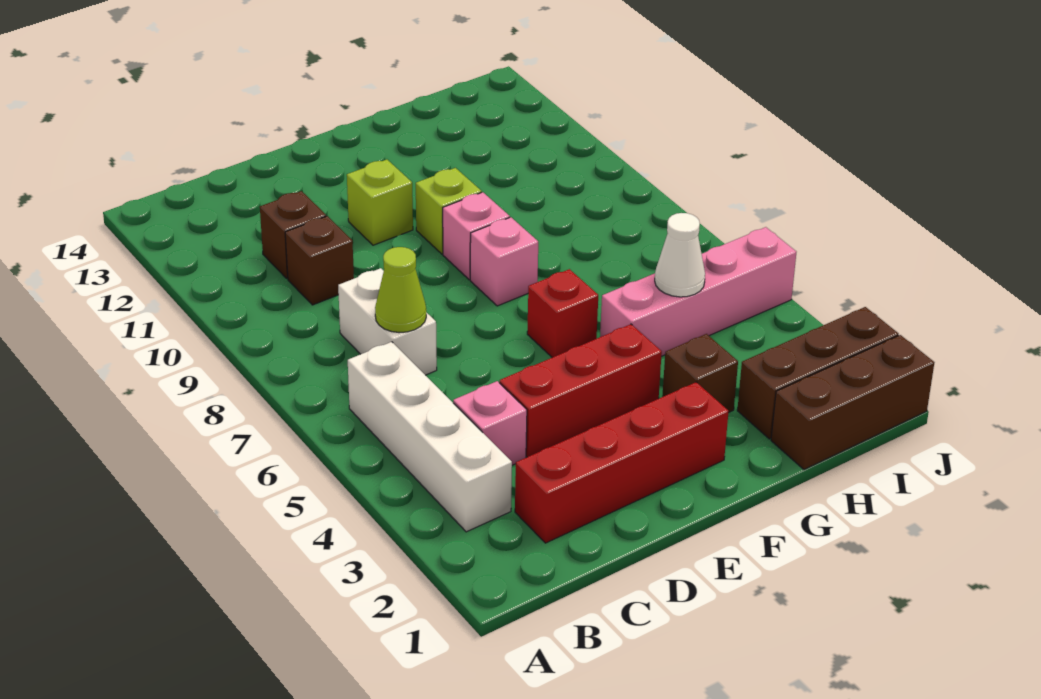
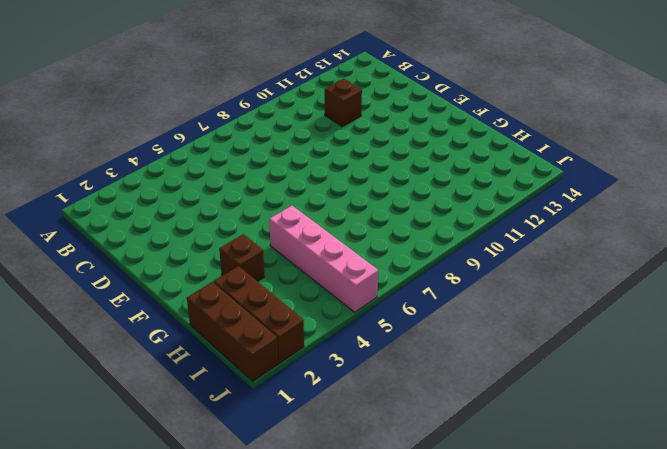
none -> white brick B3:B6 level 1
none -> red brick C2:F2 level 1
none -> pink brick C4 level 1

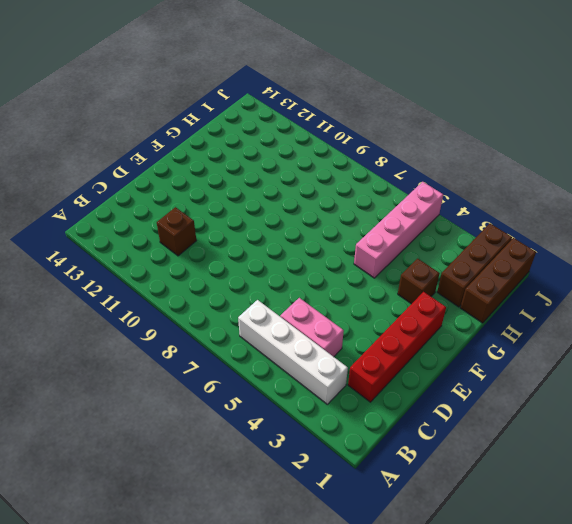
pink brick C4:C5 level 1 -> pink brick C4 level 1
none -> white brick C7:C8 level 1
none -> brown brick C10 level 1
none -> red brick D4:F4 level 1

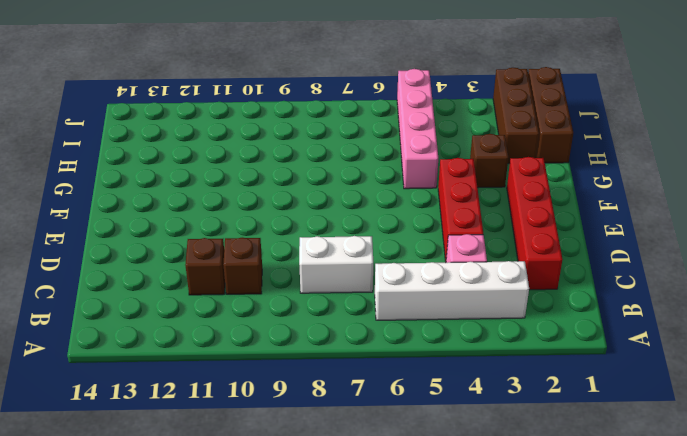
none -> lime brick E11 level 1
none -> red brick F6 level 1
none -> pink brick F8 level 1

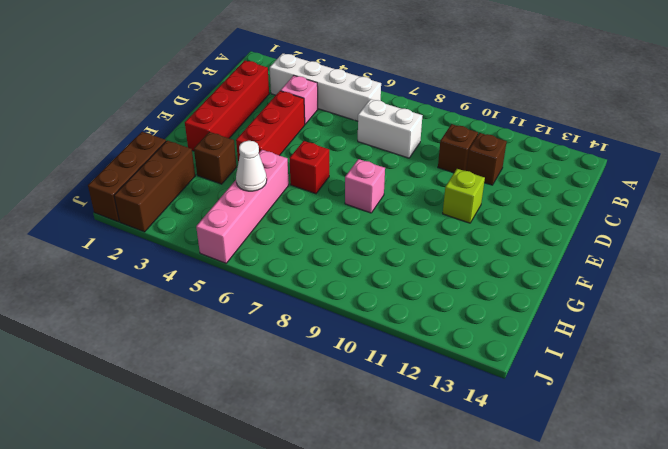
none -> pink brick F9 level 1
none -> lime brick F10 level 1
none -> lime cone C7 level 2

